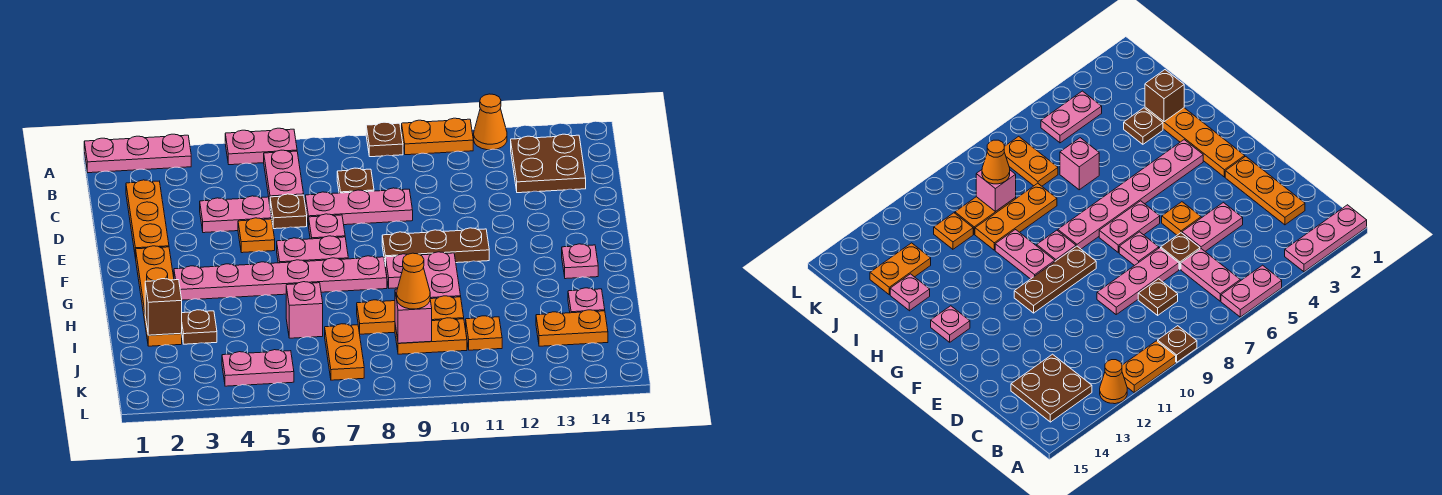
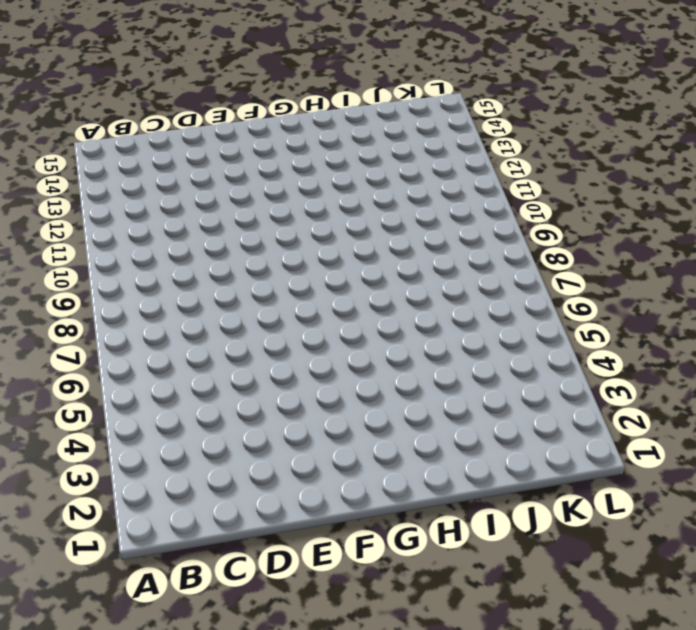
none -> pink plate A1:A3 level 1
none -> pink plate A5:A6 level 1
none -> brown plate A9 level 1
none -> orange plate A10:A11 level 1

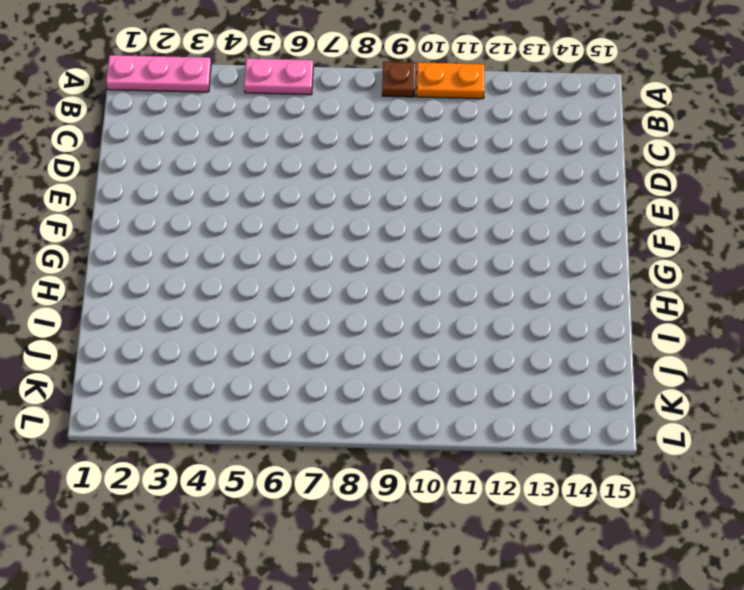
none -> orange cone A12 level 1
none -> pink plate B6:C6 level 1
none -> brown plate B13:C14 level 1
none -> orange plate C2:E2 level 1

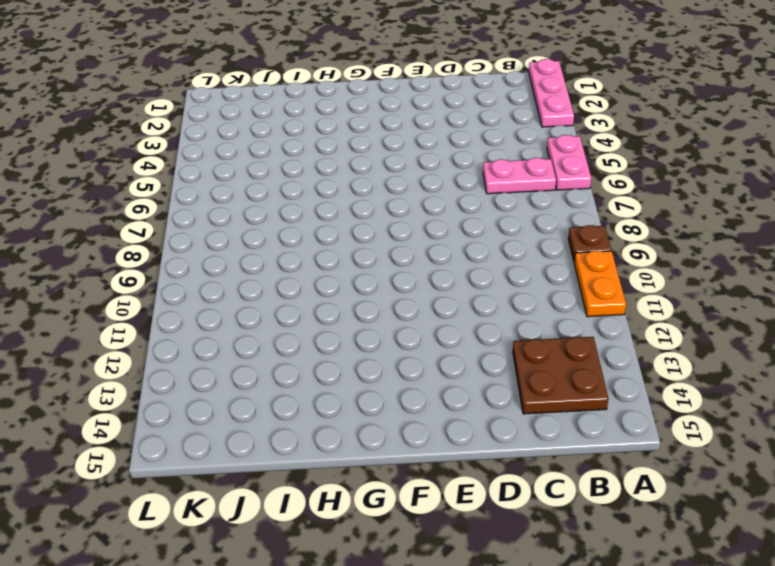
none -> orange cone A12 level 1
none -> orange plate C2:E2 level 1
none -> brown plate C8 level 1
none -> pink plate D4:D5 level 1

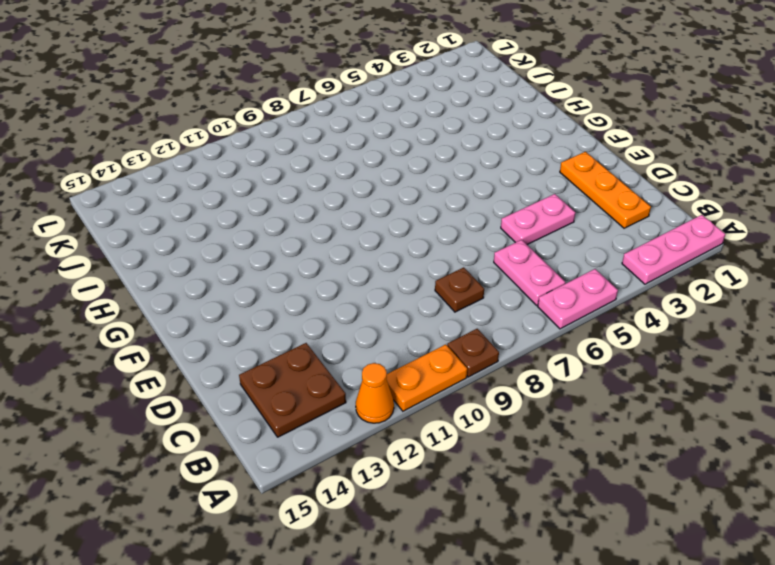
none -> brown plate D6 level 1
none -> pink plate D7:D9 level 1
none -> orange plate E5 level 1
none -> pink plate E7 level 1

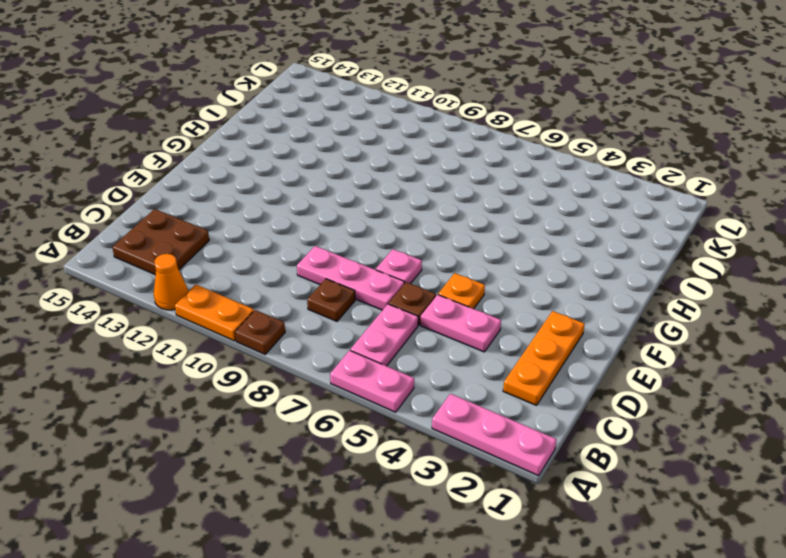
none -> orange plate F2:I2 level 1
none -> pink plate F6:F7 level 1
none -> brown plate F9:F11 level 1
none -> pink plate G3:G8 level 1

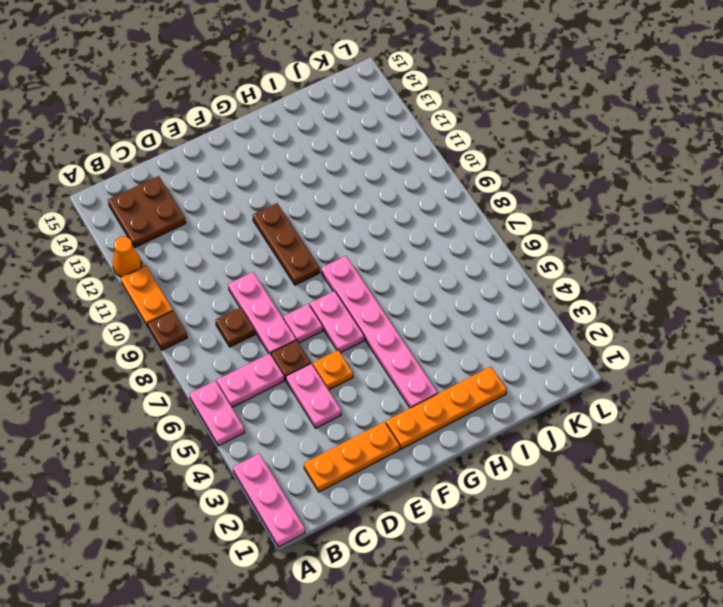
none -> pink plate G9 level 1
none -> pink plate G10:H10 level 1
none -> pink plate G14 level 1
none -> brown plate I3 level 1

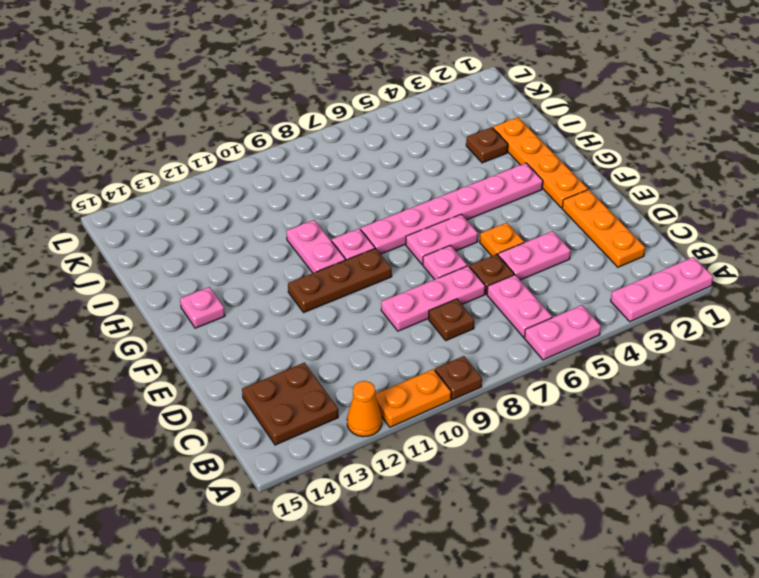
none -> pink brick I6 level 1
none -> orange plate I8:I10 level 1
none -> pink plate I14 level 1
none -> orange plate J7:K7 level 1

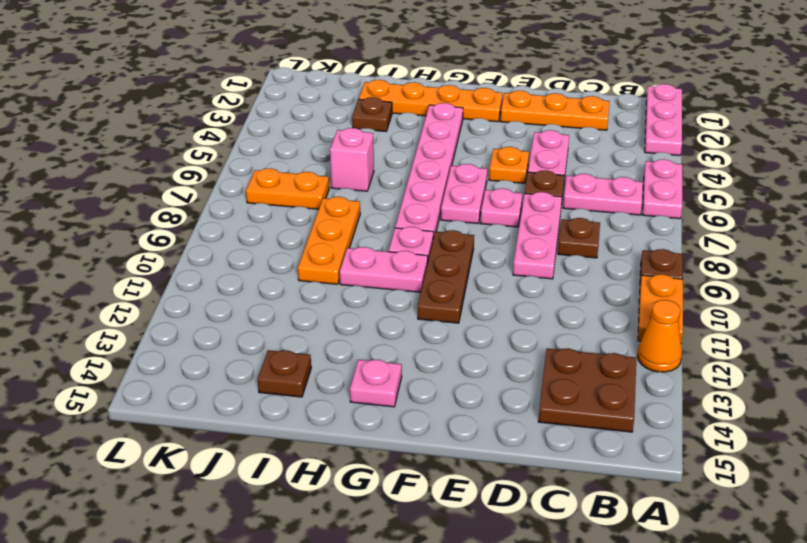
brown plate I14 level 1 -> pink plate I14 level 1
none -> orange plate J9:J10 level 1
none -> orange plate J11 level 1
none -> orange plate J13:J14 level 1
none -> pink plate K4:K5 level 1

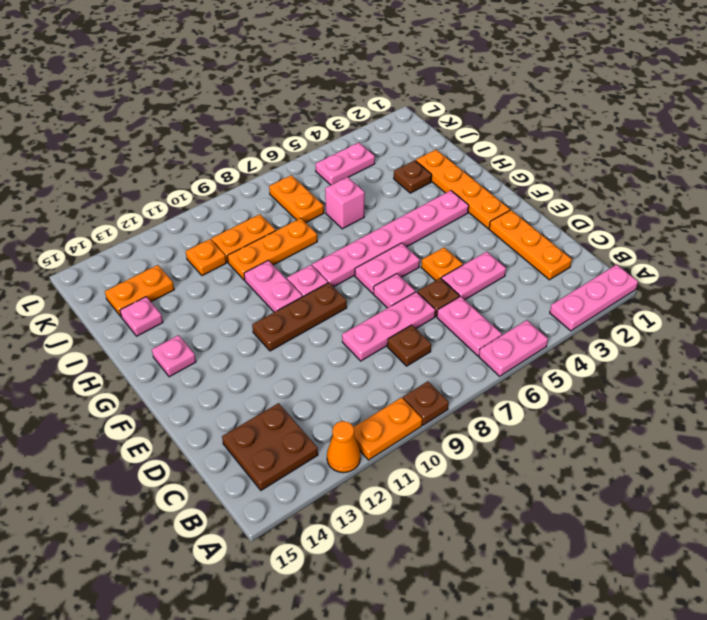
none -> brown brick I2 level 2
none -> pink brick J9 level 2
none -> orange cone J9 level 3

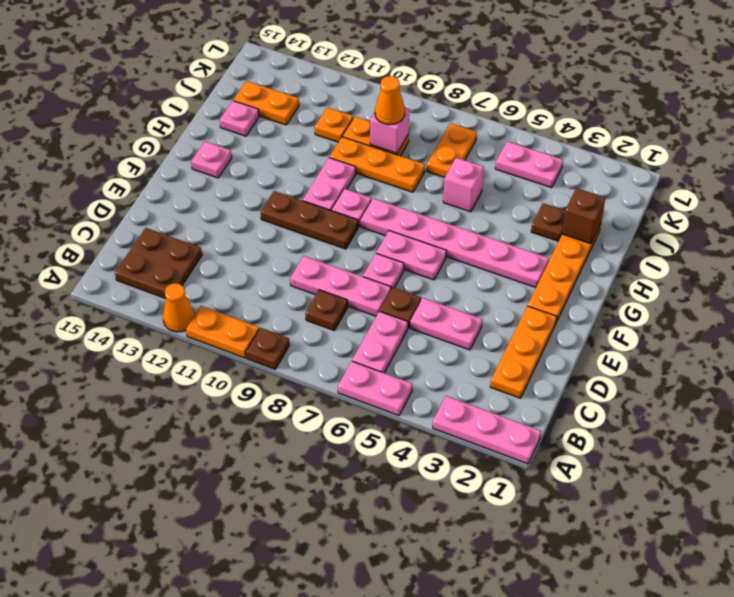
none -> orange plate E5 level 1

